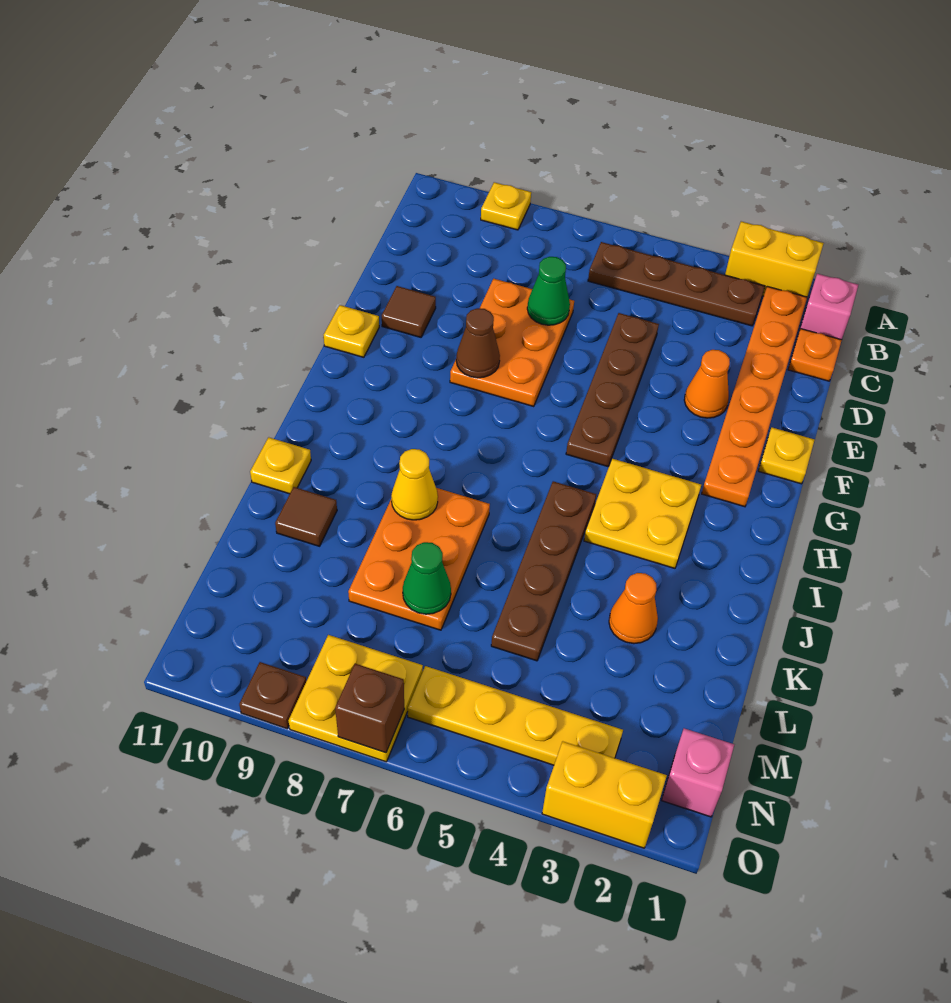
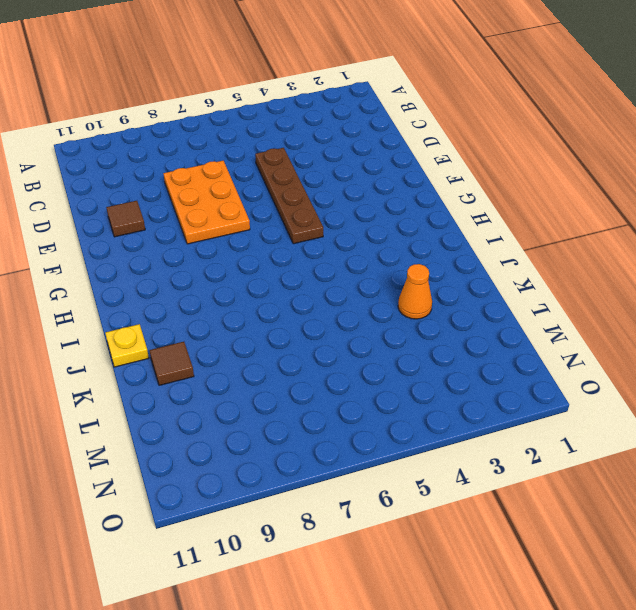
none -> yellow brick A2:A3 level 1
none -> yellow plate A9 level 1
none -> pink brick B1 level 1

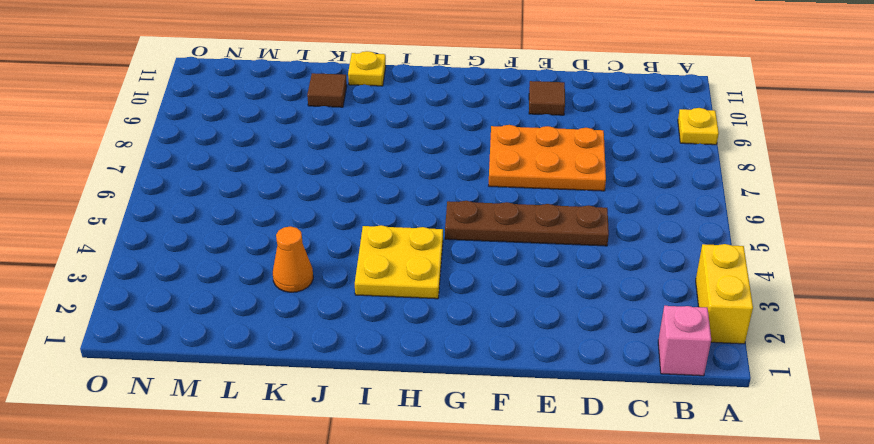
none -> orange plate B2:G2 level 1
none -> brown plate B3:B6 level 1
none -> orange plate C1 level 1

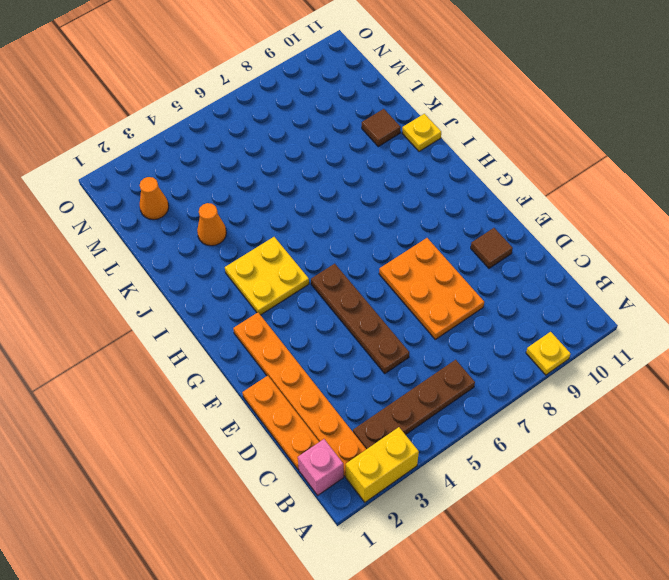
orange plate C1:E1 level 1 -> orange plate C1 level 1
orange cone M2 level 1 -> orange cone E3 level 1
none -> yellow plate F1 level 1
none -> yellow plate F11 level 1
none -> brown plate I5:L5 level 1

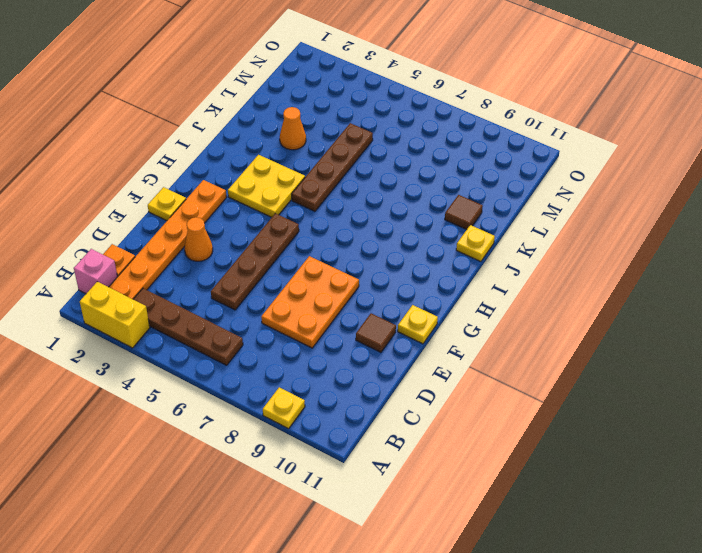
none -> orange plate J7:L8 level 1
none -> pink brick N1 level 1
none -> yellow plate N3:N6 level 1

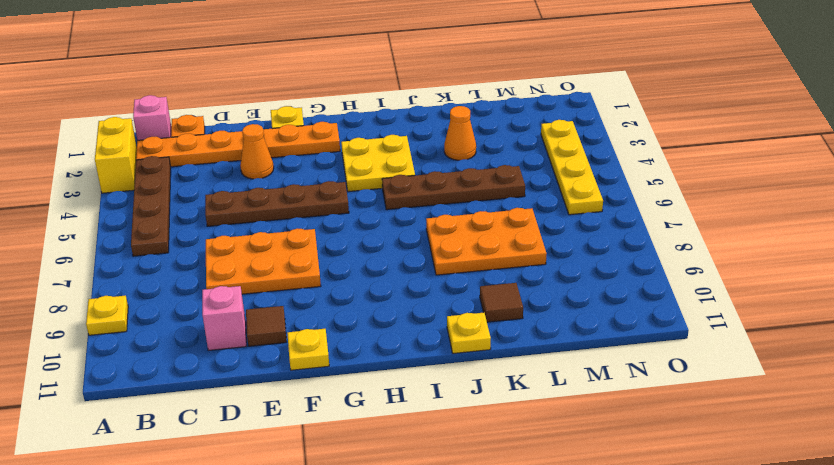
pink brick D10 level 1 -> pink brick N1 level 1
none -> yellow plate N7:O8 level 1
none -> yellow brick O2:O3 level 1
none -> brown plate O9 level 1

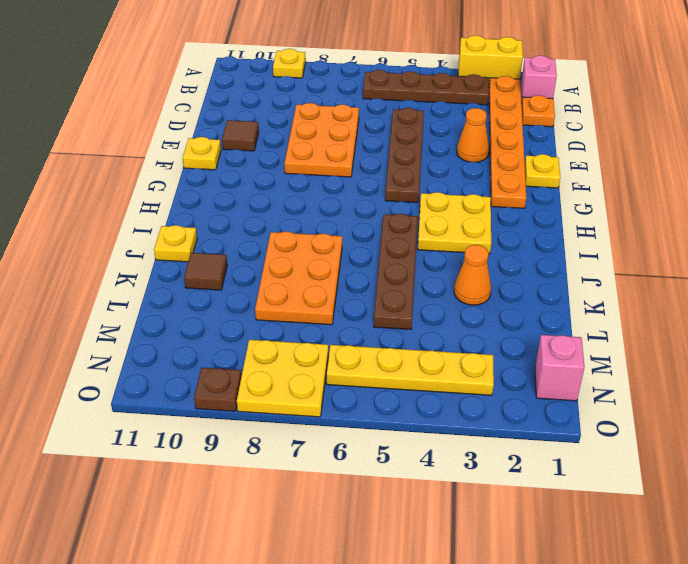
none -> yellow brick O2:O3 level 1
none -> green cone D7 level 2
none -> brown cone F8 level 2

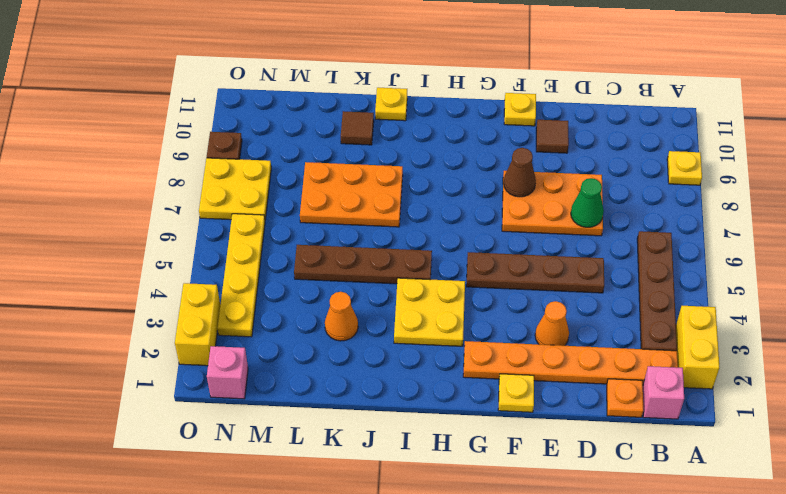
none -> yellow cone J8 level 2
none -> green cone L7 level 2
none -> brown brick O7 level 2

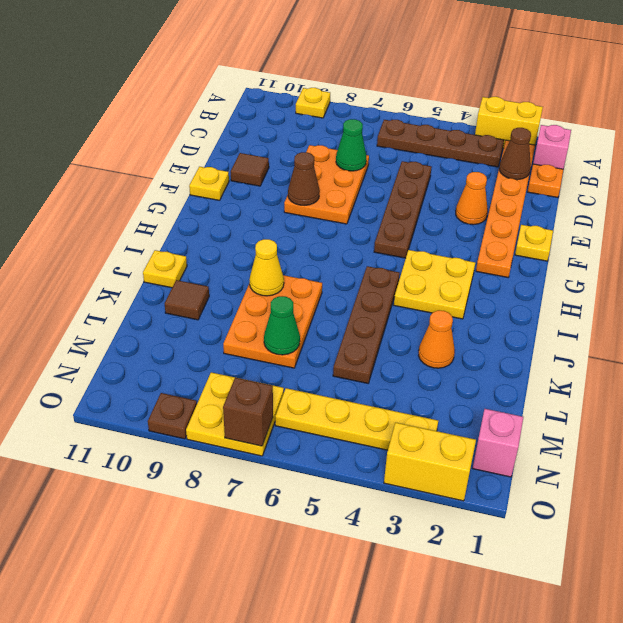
brown cone C2 level 2 -> none

